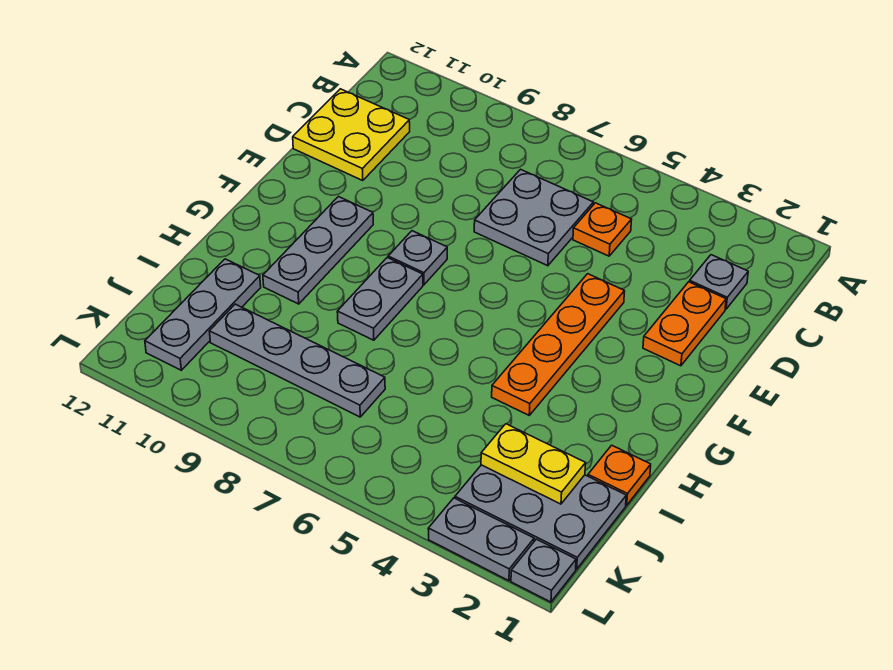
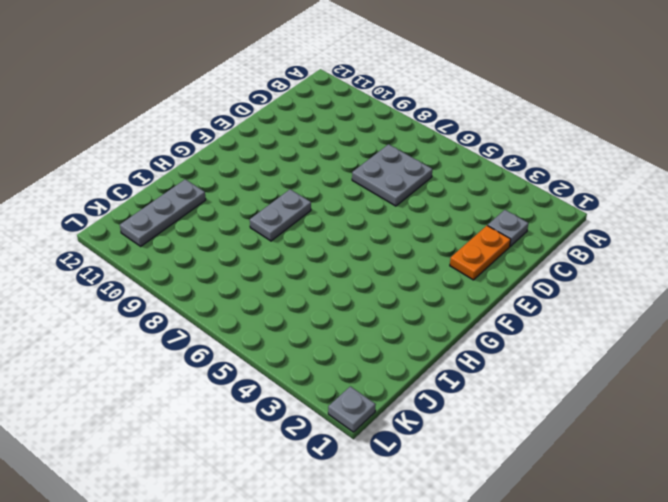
none -> orange plate C5 level 1
none -> yellow plate C11:D12 level 1
none -> orange plate E4:H4 level 1

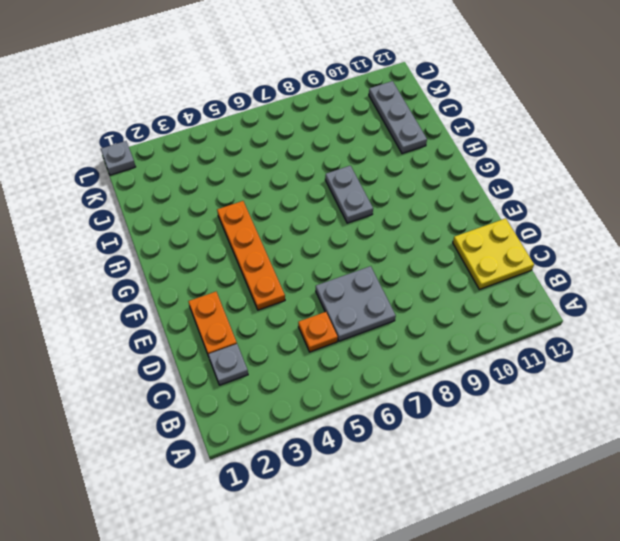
none -> grey plate F8 level 1
none -> grey plate F10:H10 level 1
none -> orange plate I1 level 1

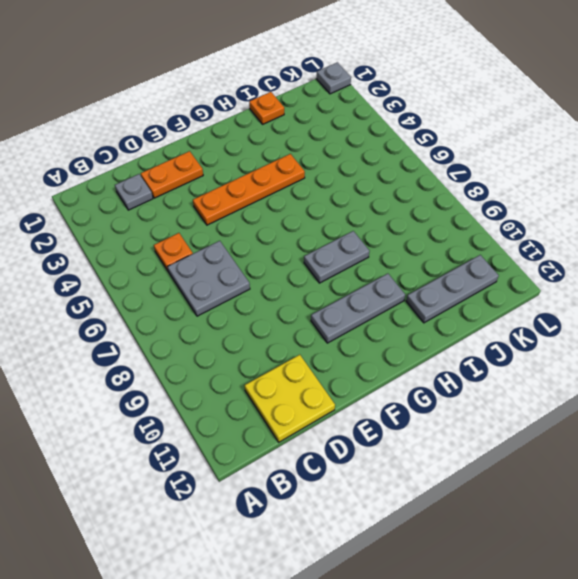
none -> grey plate F8 level 1
none -> grey plate J1:K3 level 1
none -> grey plate J7:J10 level 1

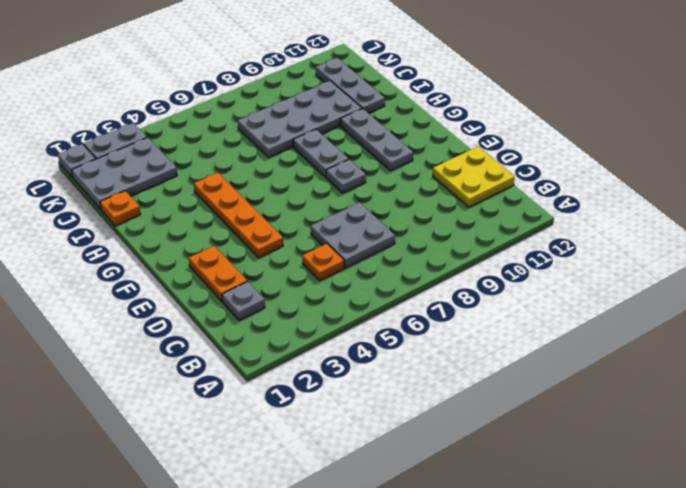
grey plate I7:J10 level 1 -> grey plate J7:J10 level 1
none -> yellow plate J2:J3 level 2

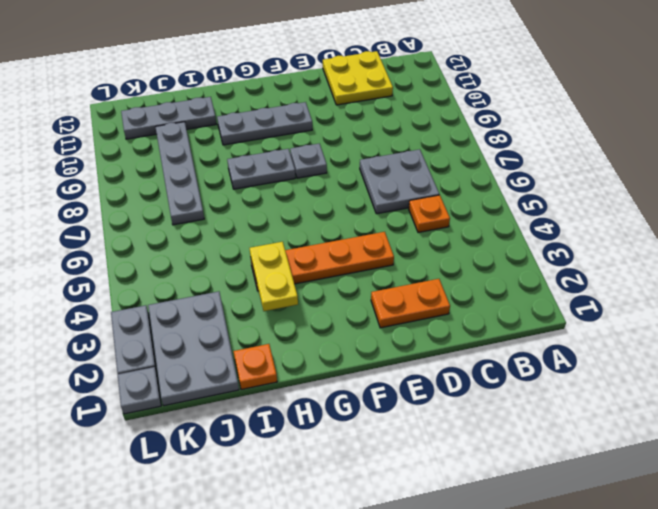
yellow plate H3:H4 level 2 -> yellow plate J2:J3 level 2
none -> grey plate C2 level 1

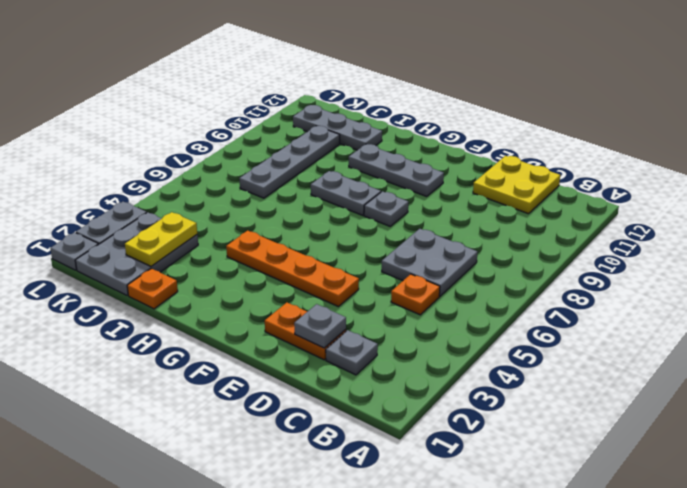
grey plate D2 level 2 -> none

